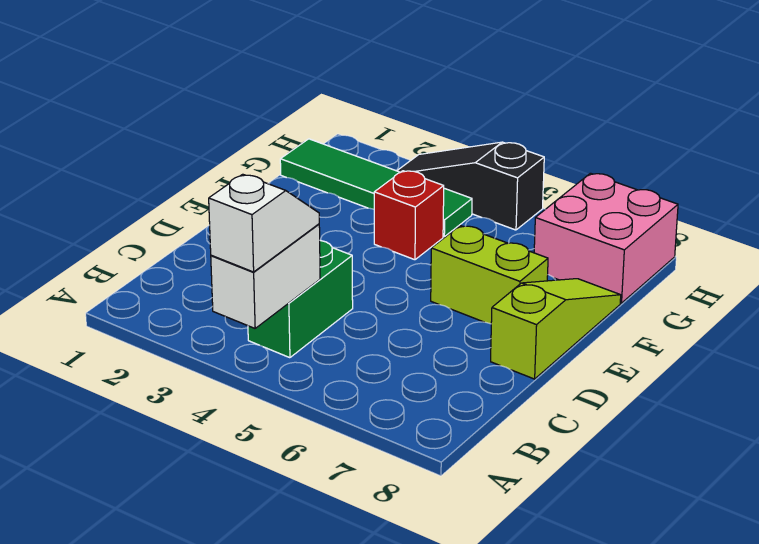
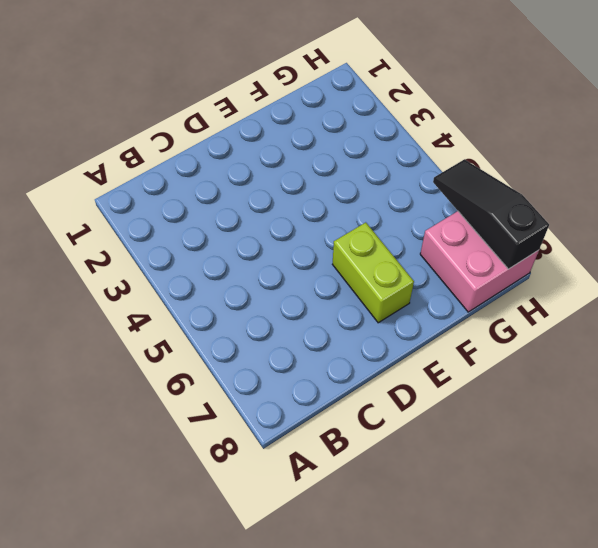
black slope H6:H8 level 2 top 8 -> black slope H3:H5 level 1 top 5
none -> green brick B4:C4 level 1
none -> lime slope D8:F8 level 1 top D

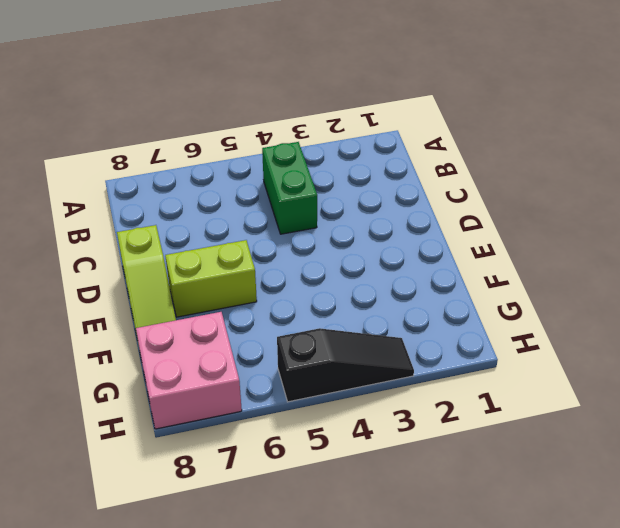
none -> red brick F4 level 1
none -> green tile G1:G4 level 1

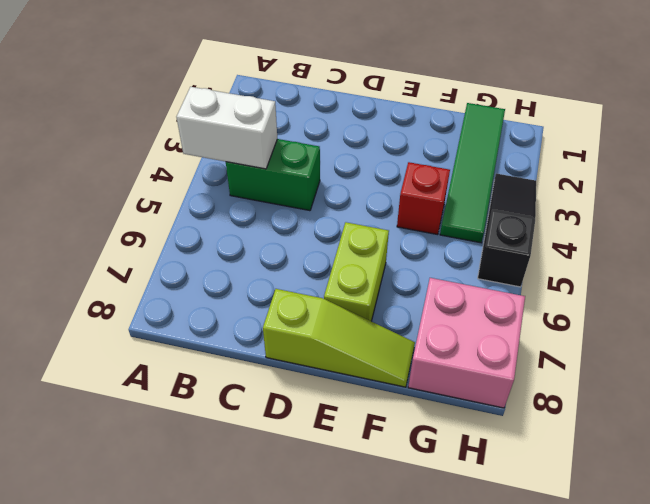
none -> white slope A4:B4 level 3 top A

